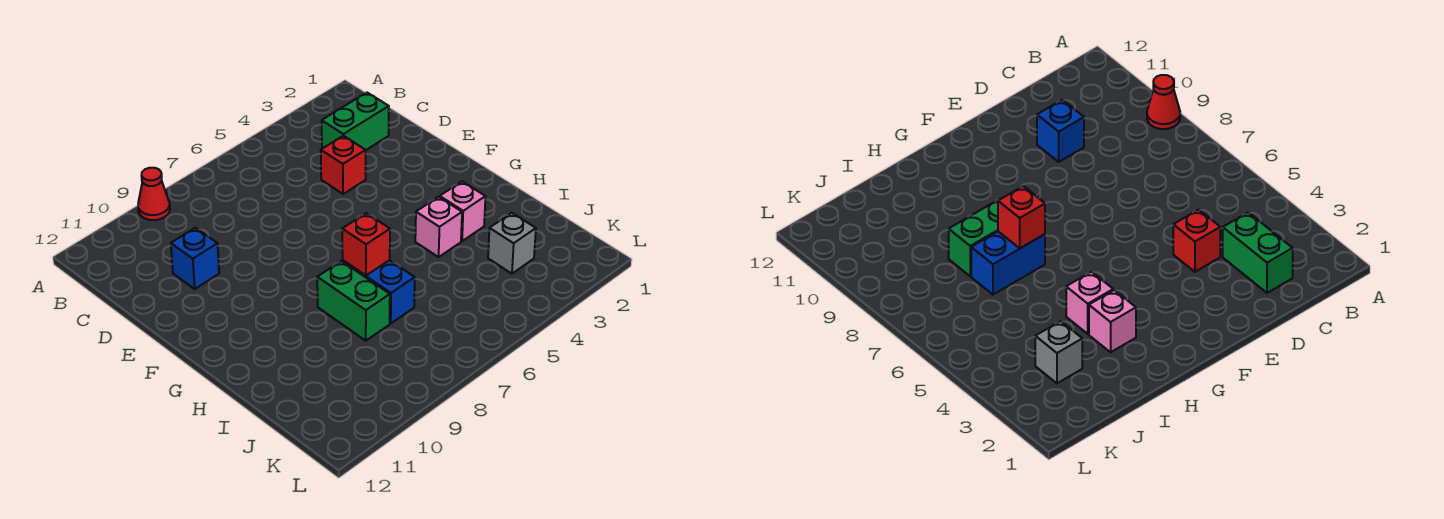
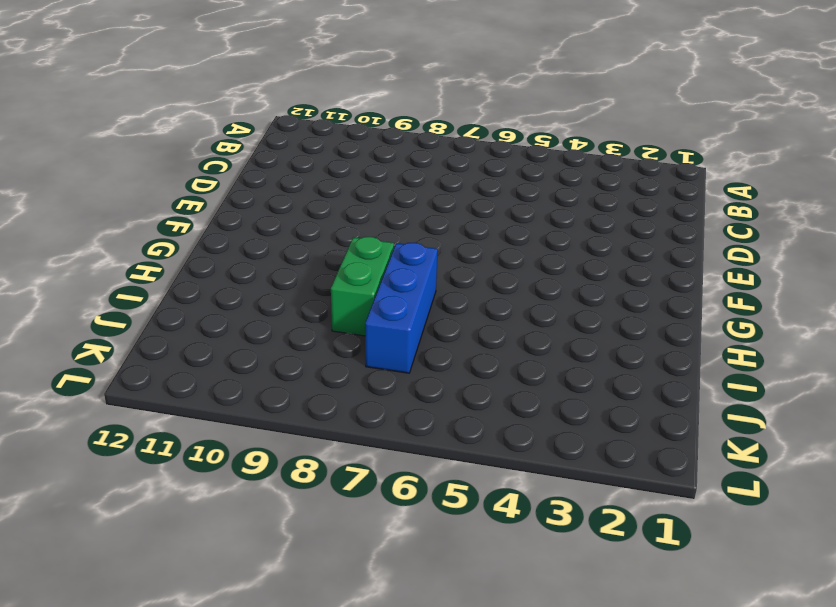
blue brick H7:J7 level 1 -> blue brick H7:I7 level 1
none -> red cone A9 level 1
none -> green brick C2:C3 level 1

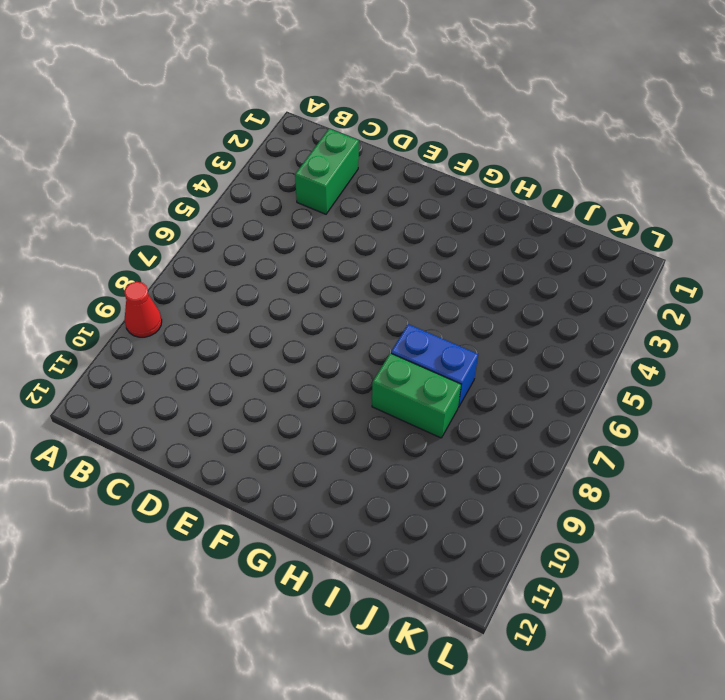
none -> red brick D4 level 1
none -> blue brick D10 level 1

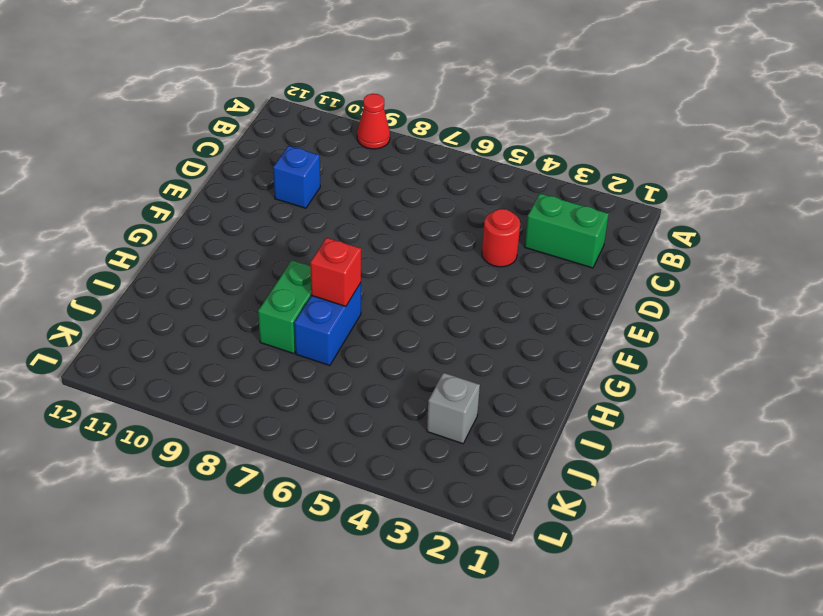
red round brick D4 level 1 -> red brick D4 level 1
none -> pink brick H3 level 1
none -> pink brick H4 level 1

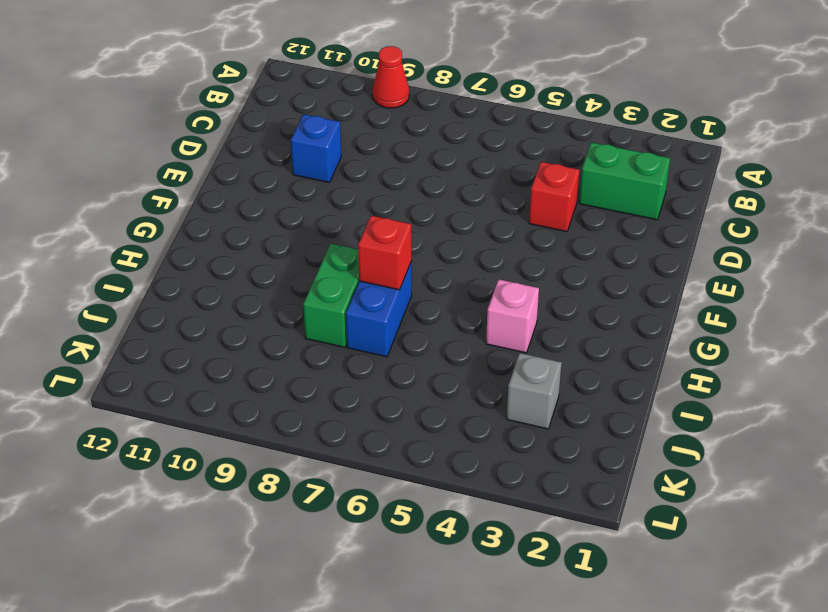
none -> pink brick H3 level 1

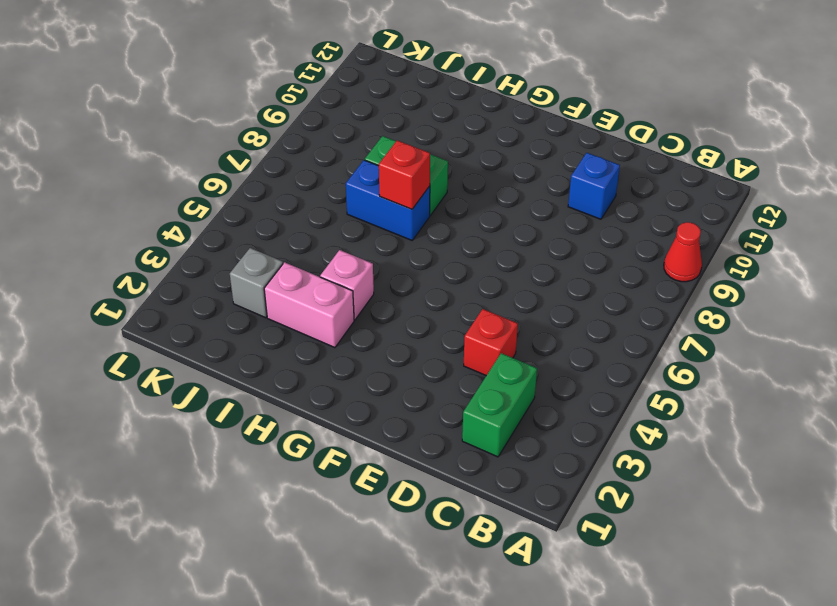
pink brick H3:I3 level 1 -> pink brick H3 level 1

